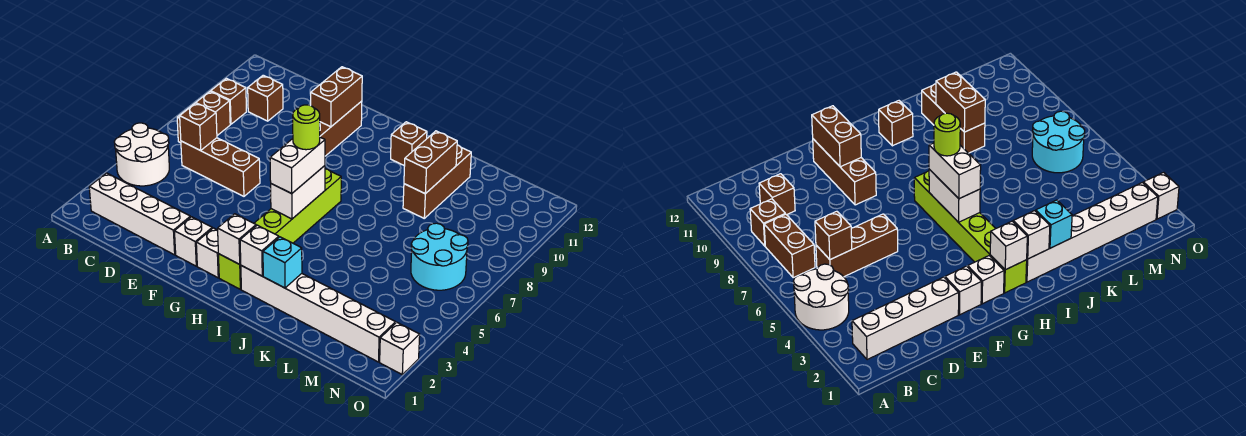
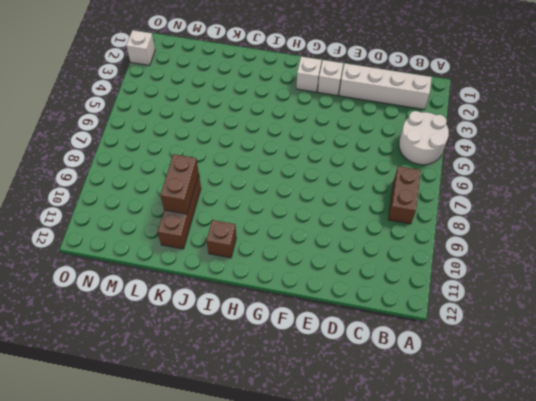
none -> brown brick B9 level 1
none -> brown brick C6:E6 level 1
none -> brown brick C10 level 1

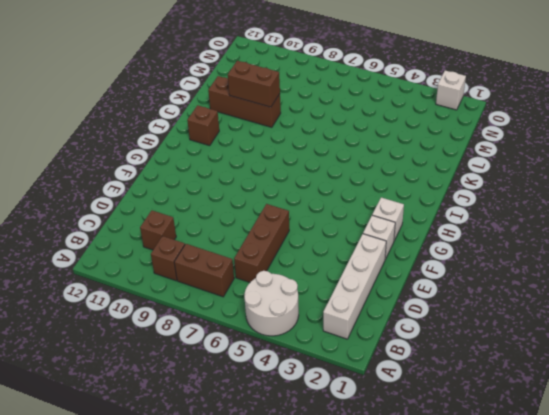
none -> brown brick F9:F11 level 1
none -> lime brick H2:H7 level 1
none -> white brick I2:N2 level 1

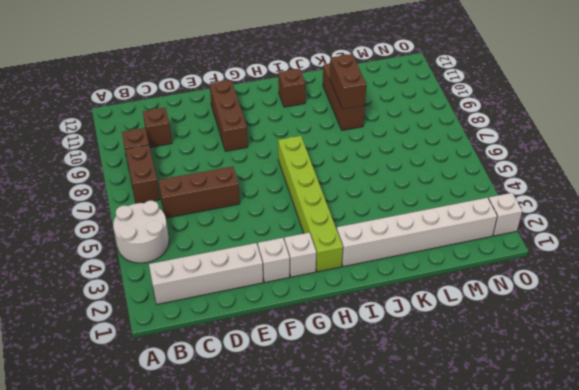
none -> cyan round brick M6:N7 level 1
none -> brown brick C6 level 2
none -> brown brick F10:F11 level 2

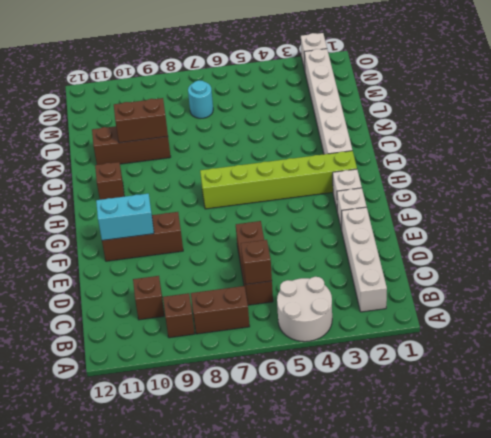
cyan brick F10:F11 level 2 -> brown brick F10:F11 level 2
cyan round brick M7 level 1 -> cyan round brick M6:N7 level 1
none -> white brick H2 level 2
none -> white brick H5:H6 level 2
none -> white brick I2 level 2

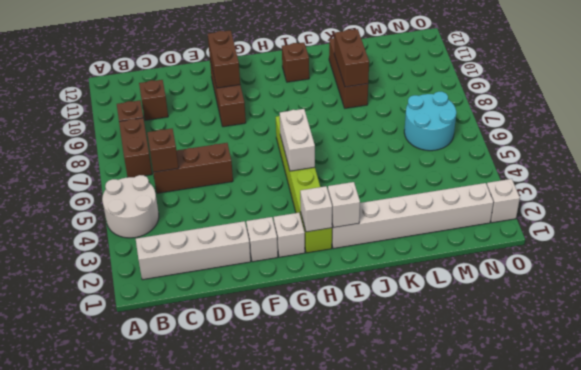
none -> cyan brick J2 level 2
none -> white brick H5:H6 level 3
none -> lime round brick H6 level 4

